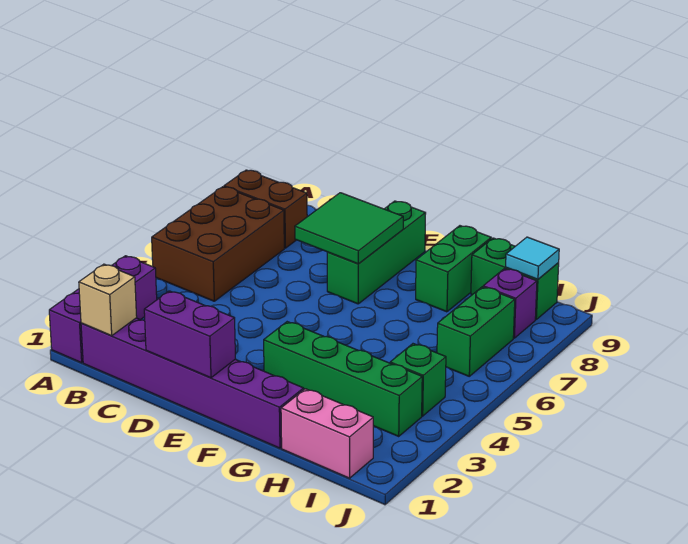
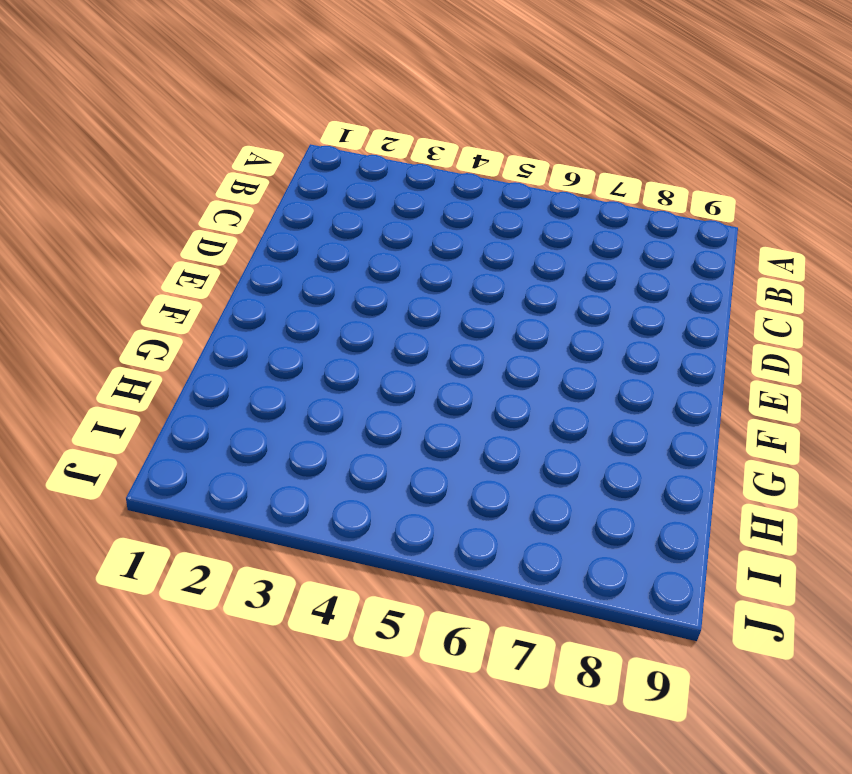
none -> purple brick A1:A3 level 1
none -> brown brick A5:B7 level 1
none -> brown brick A8:B8 level 1

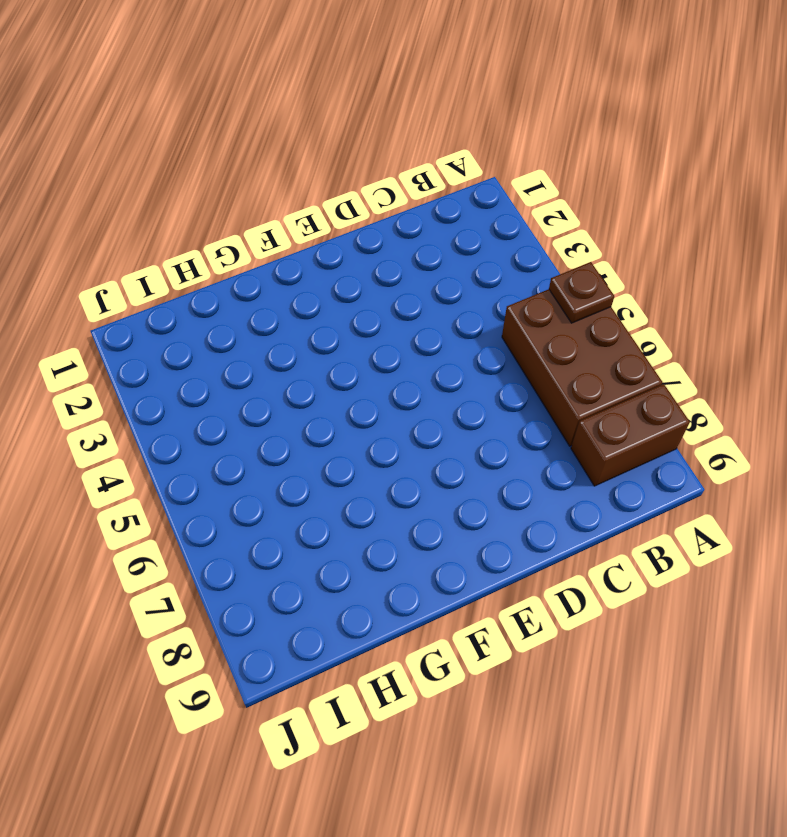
brown plate A5 level 2 -> none
none -> purple brick A1:A3 level 1
none -> purple brick B1:G1 level 1
none -> green brick E7:E9 level 1

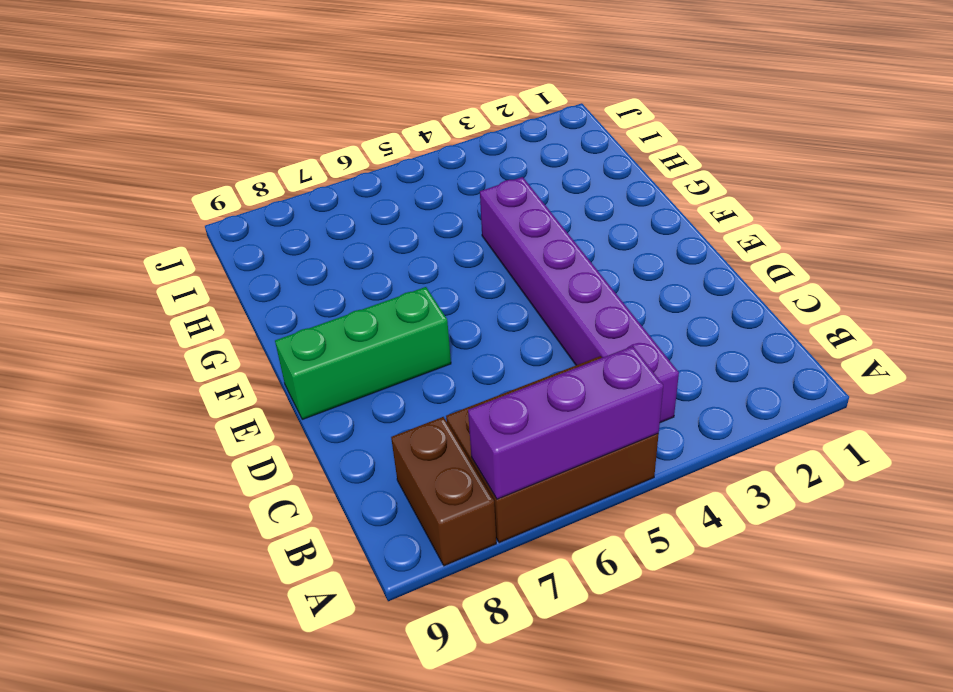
purple brick A5:A7 level 2 -> purple brick A1:A3 level 1
purple brick B4:G4 level 1 -> purple brick B1:G1 level 1
none -> green brick F3:I3 level 1
none -> green brick G8:G9 level 1
none -> pink brick H1:I1 level 1

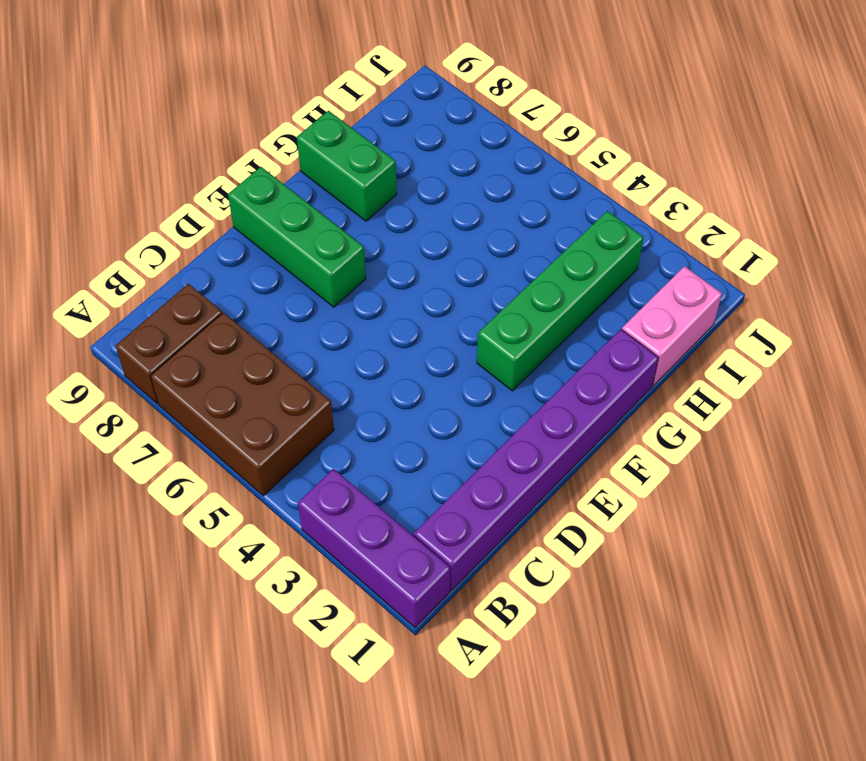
none -> green brick H9:I9 level 1
none -> green brick I4 level 1
none -> green brick I6:I7 level 1

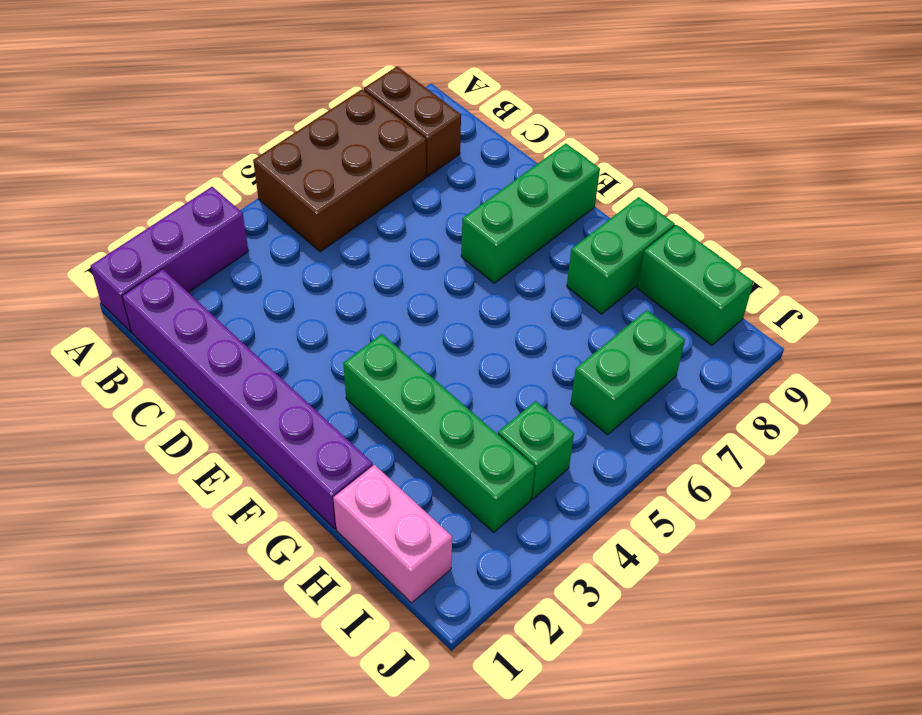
none -> purple brick I8 level 1
none -> tan brick B1 level 2
none -> purple brick D1:E1 level 2

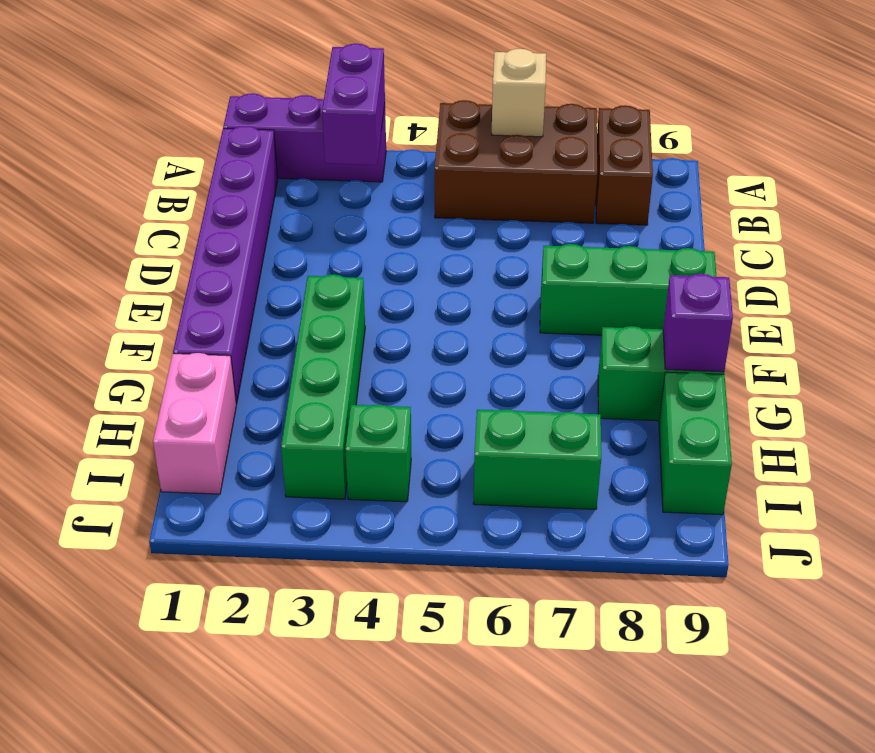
purple brick A3:B3 level 2 -> purple brick D1:E1 level 2
tan brick A6 level 2 -> tan brick B1 level 2
purple brick G9 level 2 -> purple brick I8 level 1
none -> green tile D7:E8 level 2
none -> cyan tile I9 level 2

